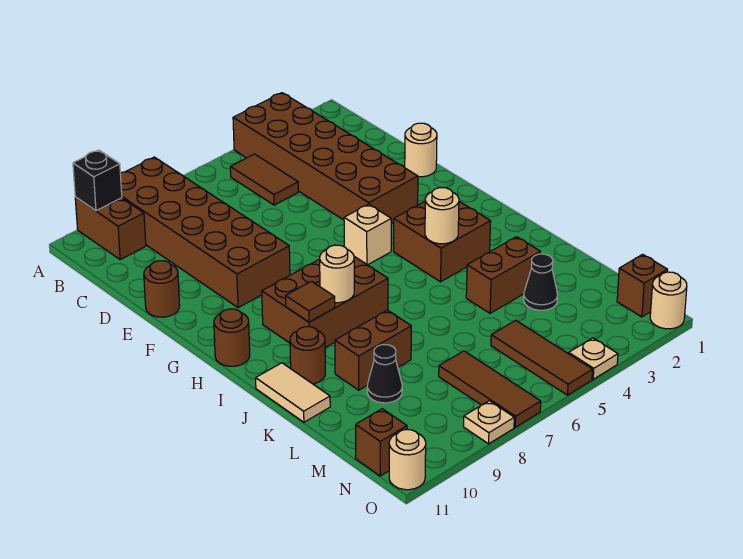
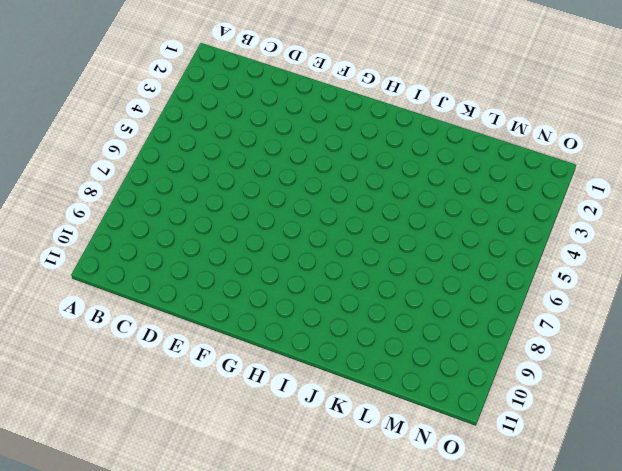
none -> brown brick A3:F4 level 1
none -> brown brick A8:F9 level 1
none -> brown brick A10:B10 level 1

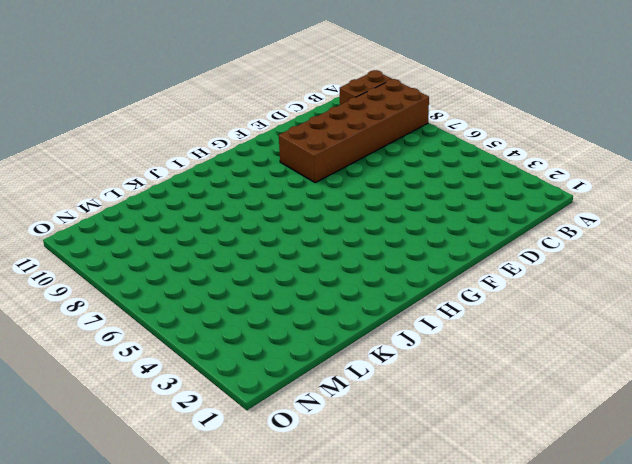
none -> brown brick A3:F4 level 1
none -> brown tile B5:C5 level 1
none -> tan round brick E1 level 1

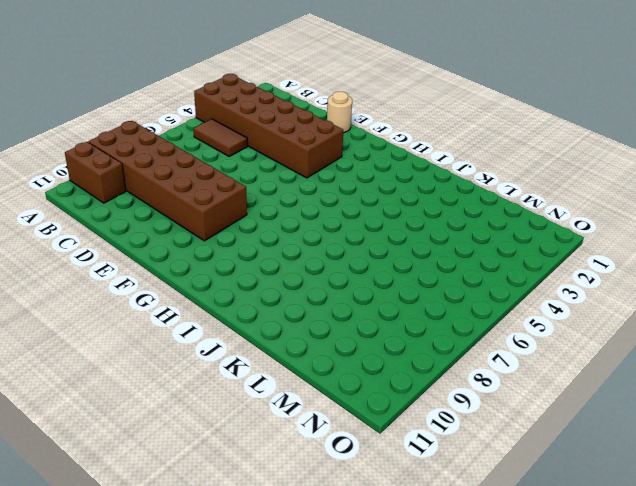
none -> brown round brick E11 level 1
none -> tan brick G5 level 1
none -> brown brick H3:I4 level 1

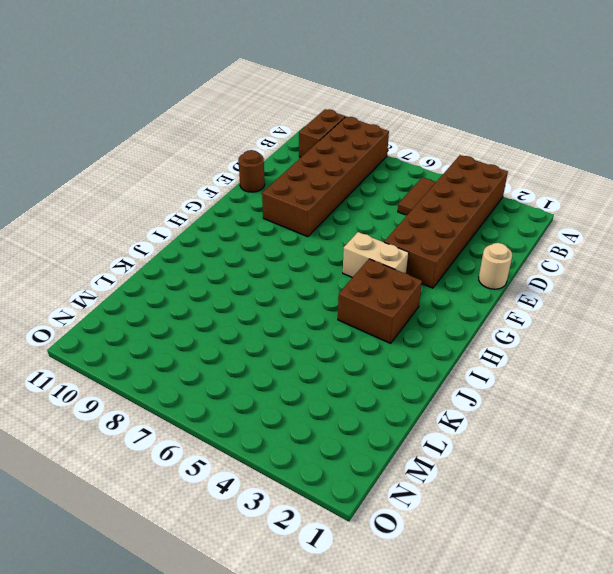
tan brick G4:G5 level 1 -> tan brick G5 level 1
none -> brown brick H7:I9 level 1
none -> brown round brick H11 level 1
none -> brown round brick J10 level 1

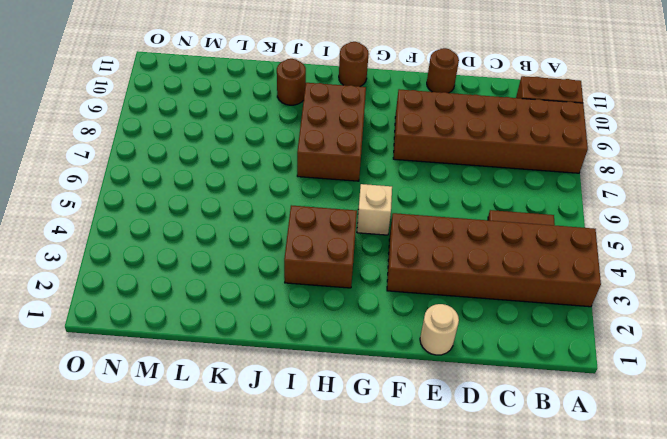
none -> tan tile J11:K11 level 1
none -> brown brick K3:K4 level 1
none -> brown brick K8:K9 level 1

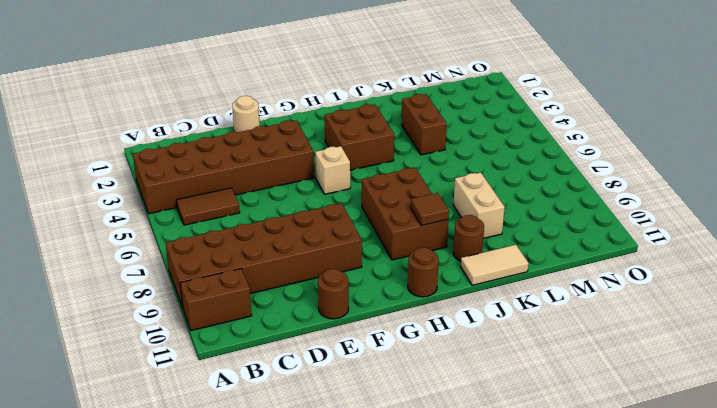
tan brick K8:K9 level 1 -> brown brick K8:K9 level 1
none -> black cone L3 level 1
none -> black cone L9 level 1
none -> brown tile M5:O5 level 1

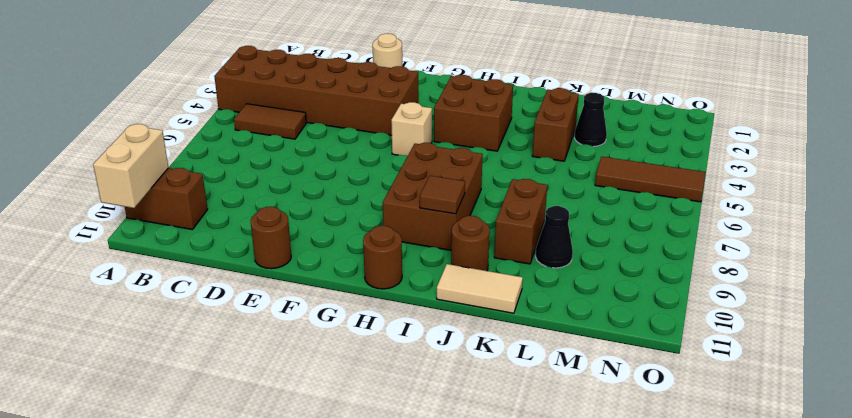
tan brick A10:A11 level 2 -> black brick A10 level 2
none -> brown brick A8:F9 level 1
none -> brown tile M7:O7 level 1
none -> brown brick N1 level 1

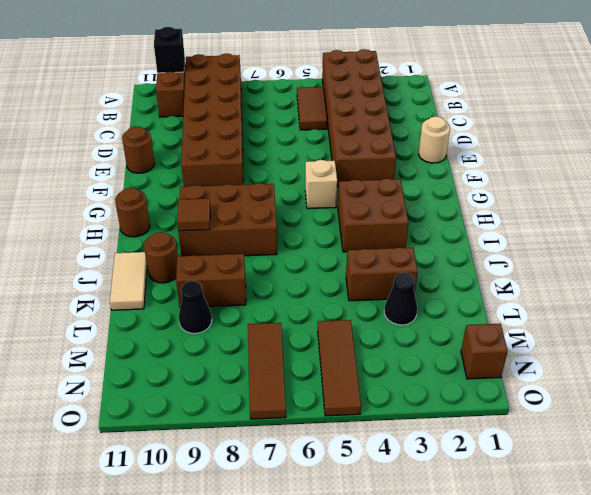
none -> brown brick N11 level 1
none -> tan round brick O1 level 1
none -> tan plate O4 level 1

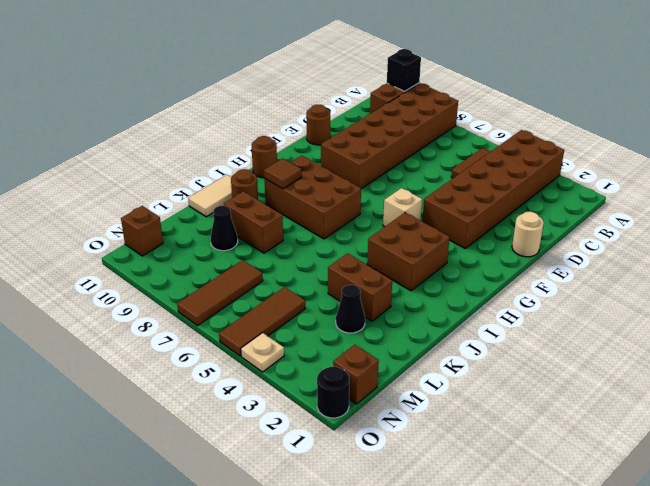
black round brick O1 level 1 -> tan round brick O1 level 1
none -> tan plate O8 level 1
none -> tan round brick O11 level 1
none -> tan round brick I4 level 2

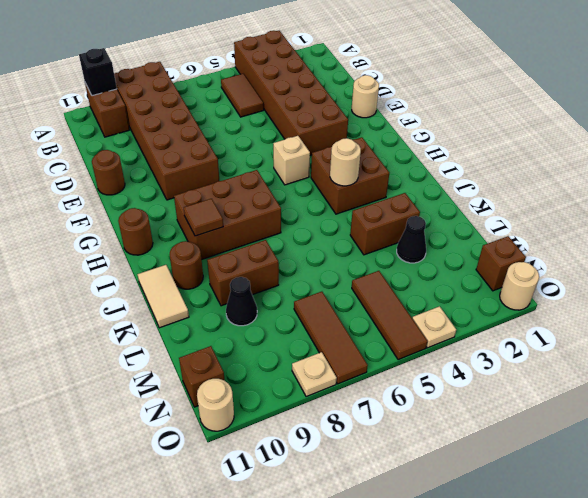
none -> tan round brick I8 level 2

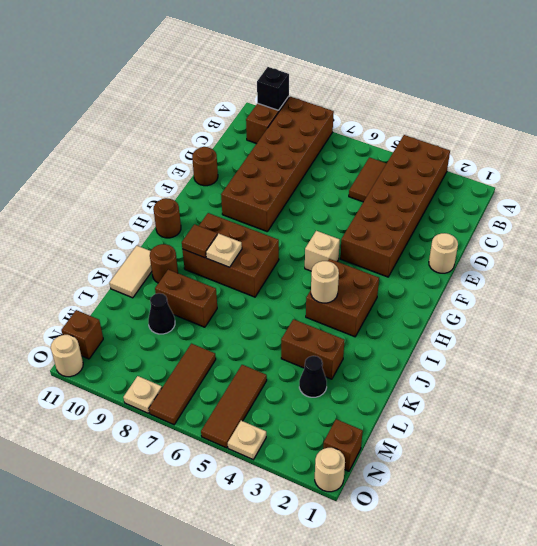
tan plate I8 level 2 -> tan round brick I8 level 2

